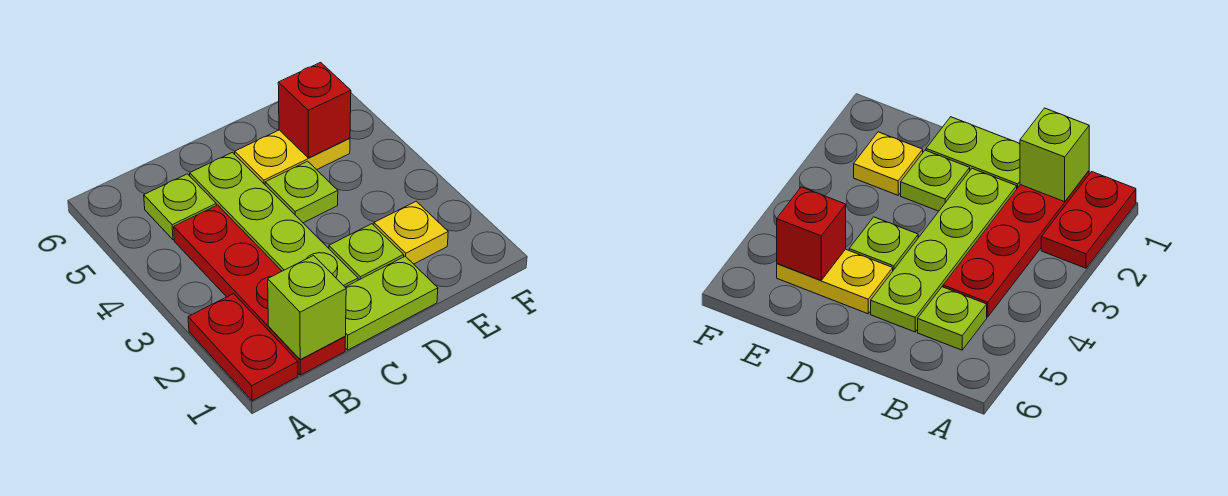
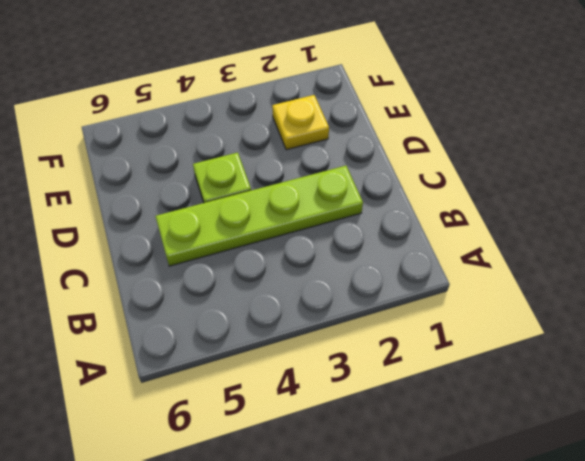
none -> red plate A1:A2 level 1
none -> red plate B1:B4 level 1

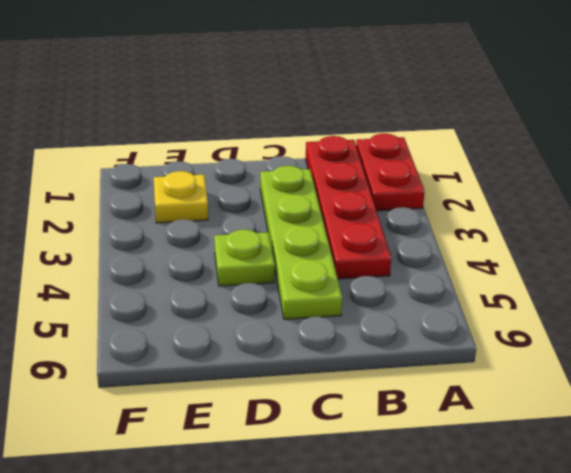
none -> lime plate B5 level 1
none -> lime plate C1:D1 level 1

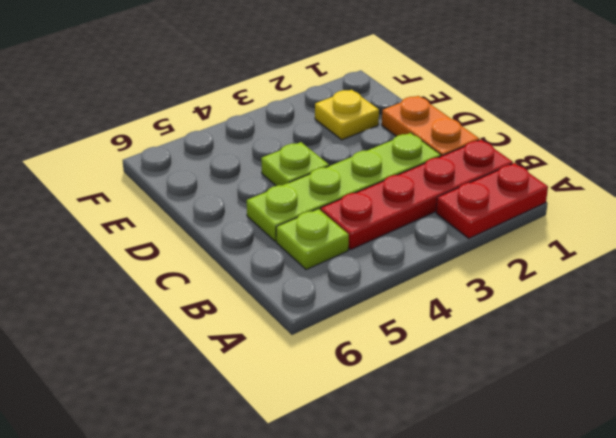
orange plate C1:D1 level 1 -> lime plate C1:D1 level 1
none -> lime plate D2 level 1
none -> yellow plate D5:E5 level 1

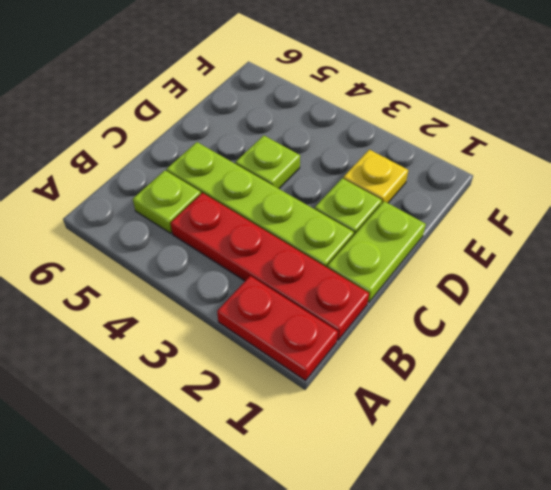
none -> yellow plate D5:E5 level 1
none -> lime brick B1 level 2

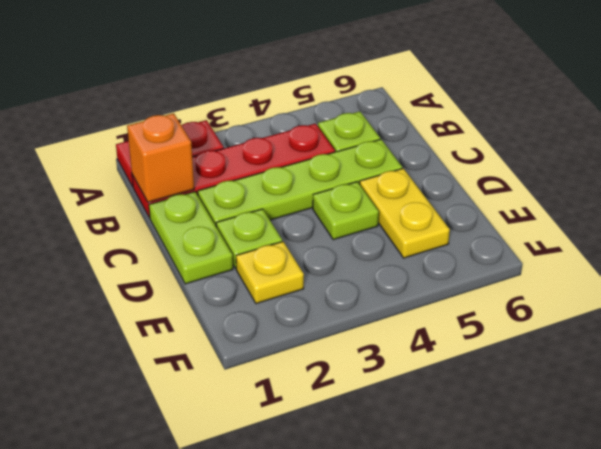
orange brick B1 level 2 -> lime brick B1 level 2
none -> red brick E5 level 2

